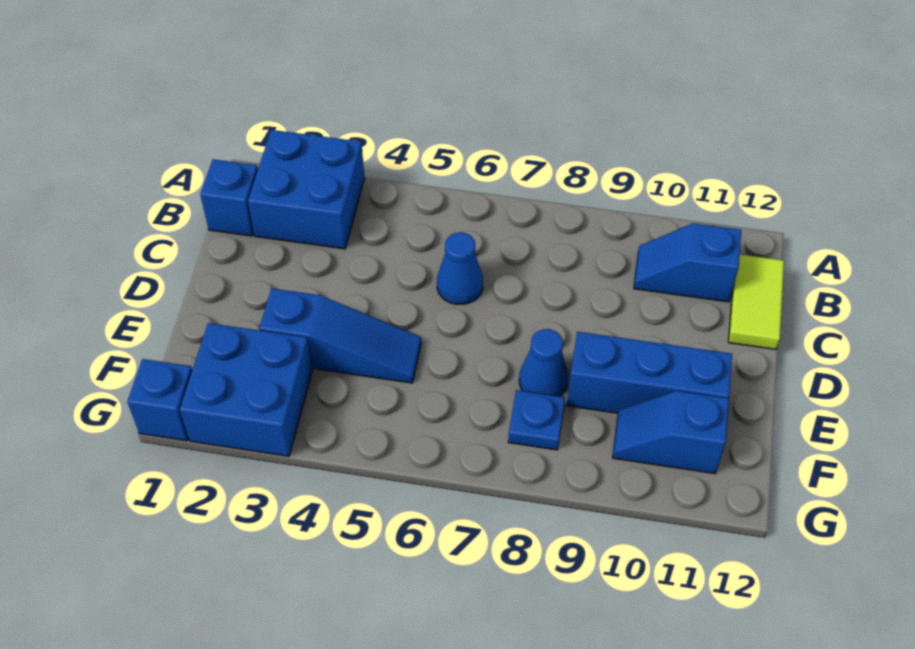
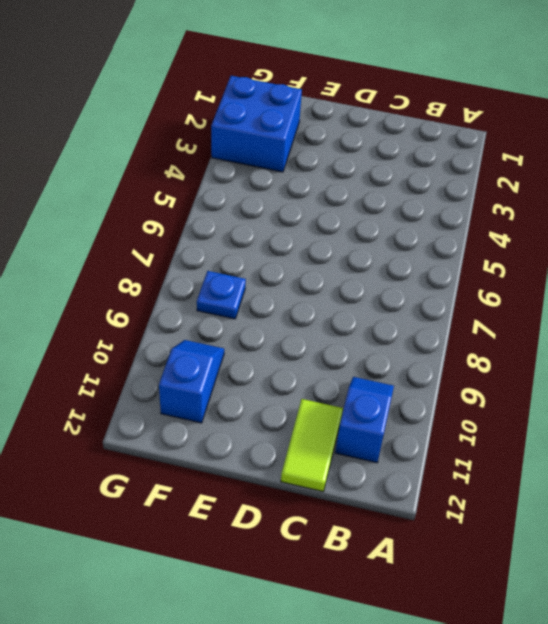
lime tile C11:C12 level 1 -> lime tile B12:C12 level 1
none -> blue brick A2:B3 level 1
none -> blue brick B1 level 1
none -> blue cone C6 level 1

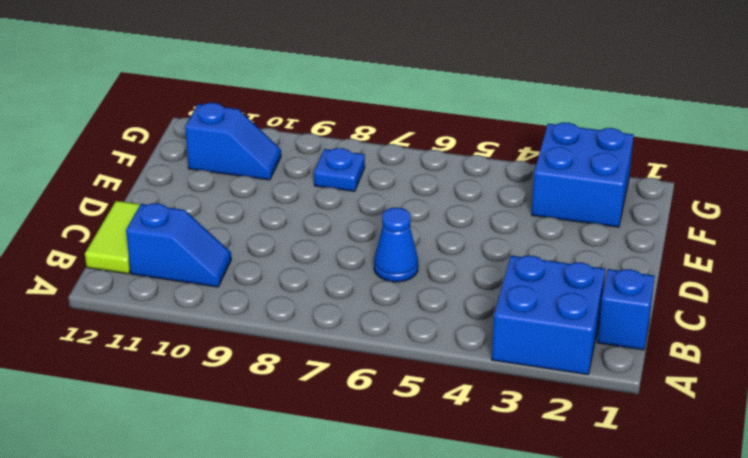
none -> blue slope E3:E5 level 1 top 3
none -> blue cone E8 level 1
none -> blue brick E9:E11 level 1

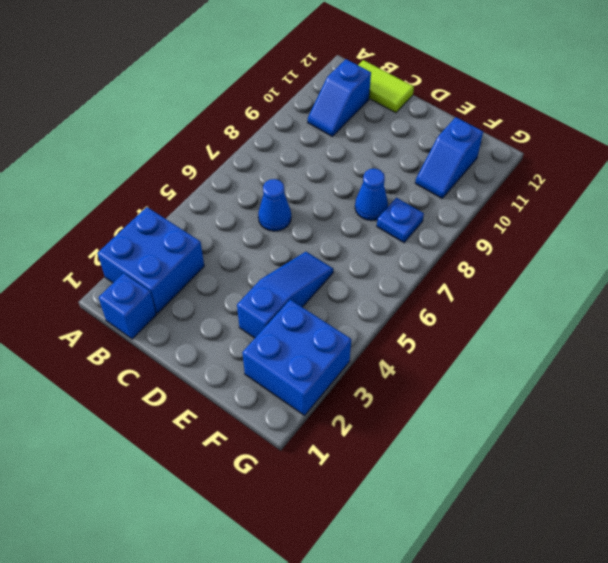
none -> blue brick E9:E11 level 1
none -> blue brick G1 level 1

